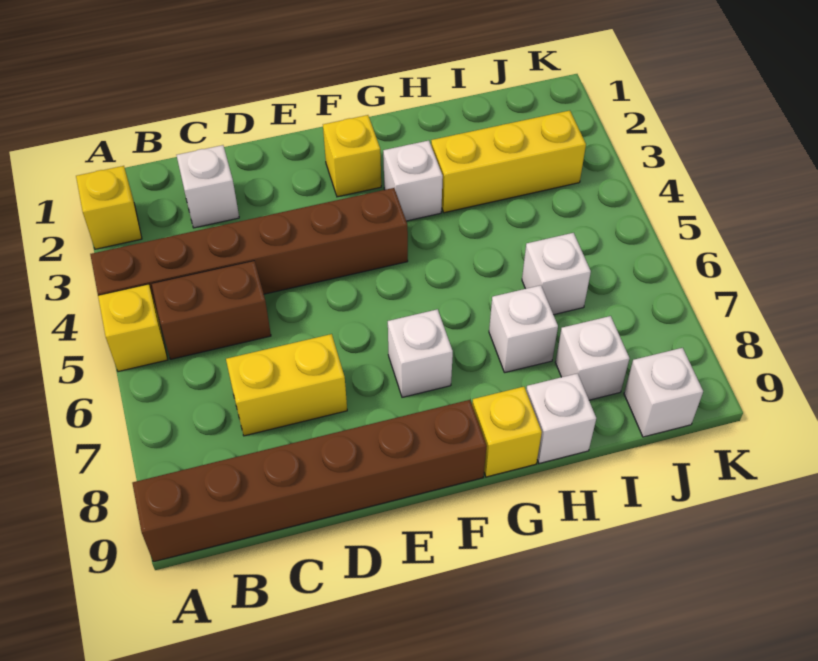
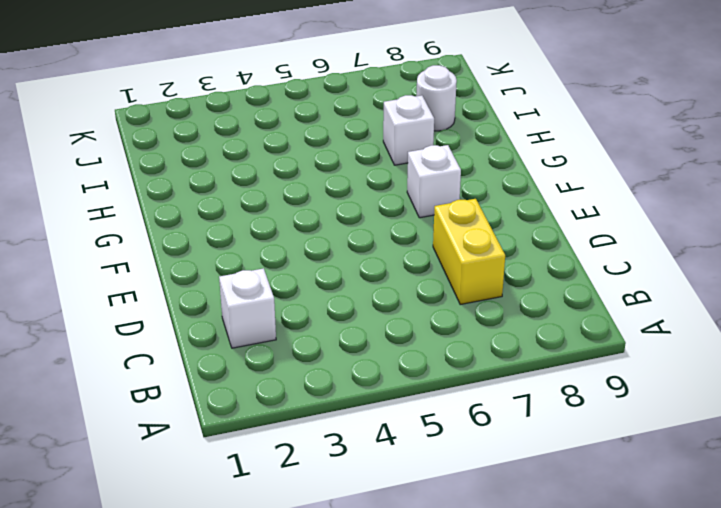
white round brick I8 level 1 -> white brick I8 level 1
none -> yellow brick A2 level 1
none -> brown brick A4:F4 level 1
none -> yellow brick A5 level 1

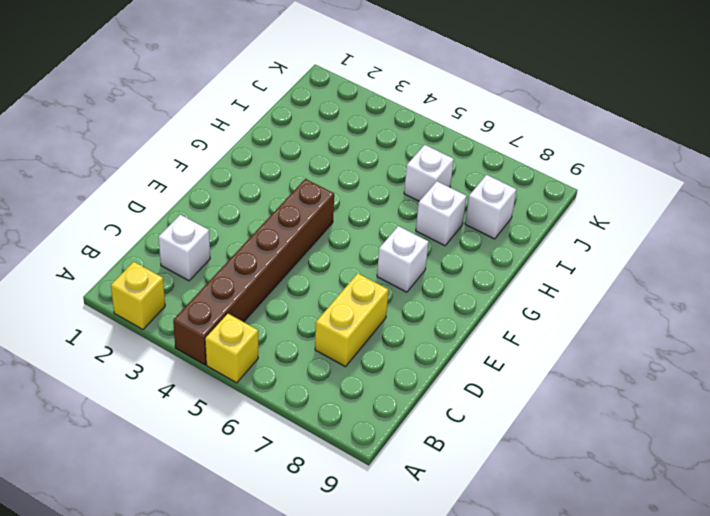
none -> brown brick A9:F9 level 1
none -> brown brick B5:C5 level 1
none -> yellow brick F2 level 1

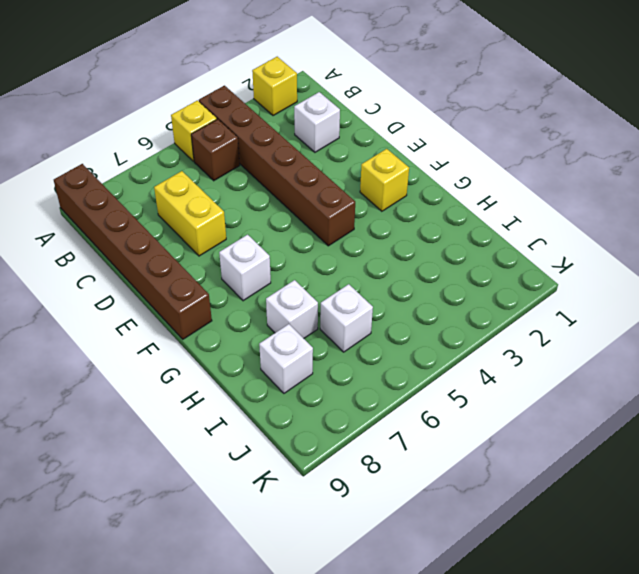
brown brick B5 level 1 -> brown brick B5:C5 level 1
none -> white brick G3 level 1
none -> yellow brick G9 level 1
none -> yellow brick H3:J3 level 1

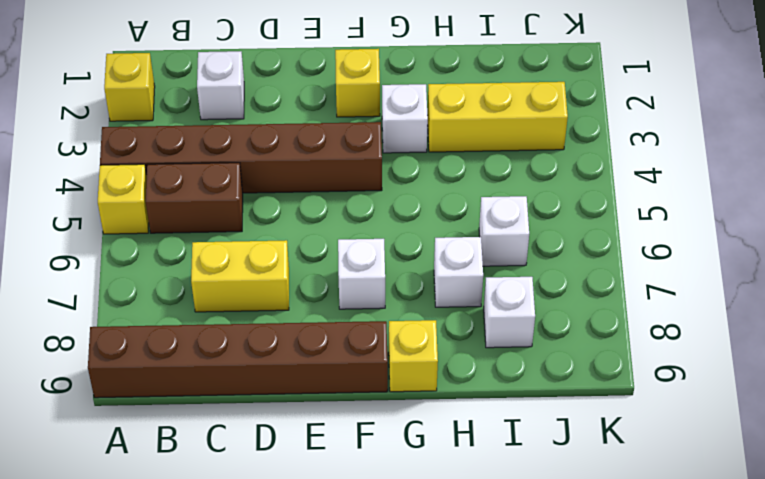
none -> white brick H9 level 1
none -> white brick J9 level 1

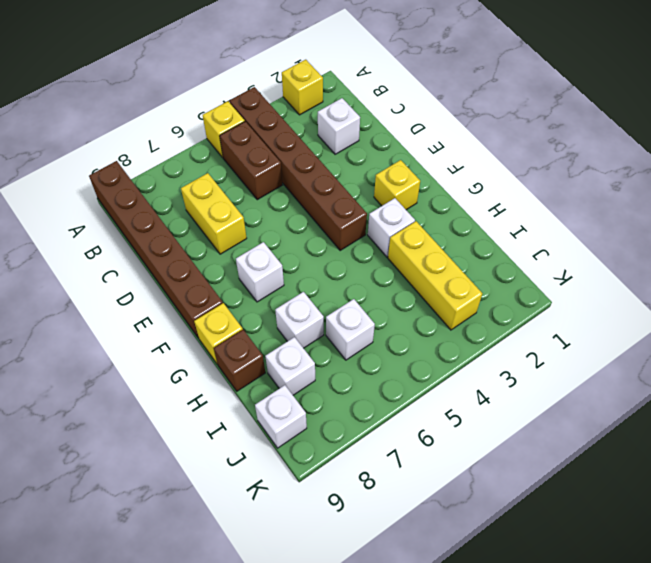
brown brick H9 level 1 -> white brick H9 level 1

